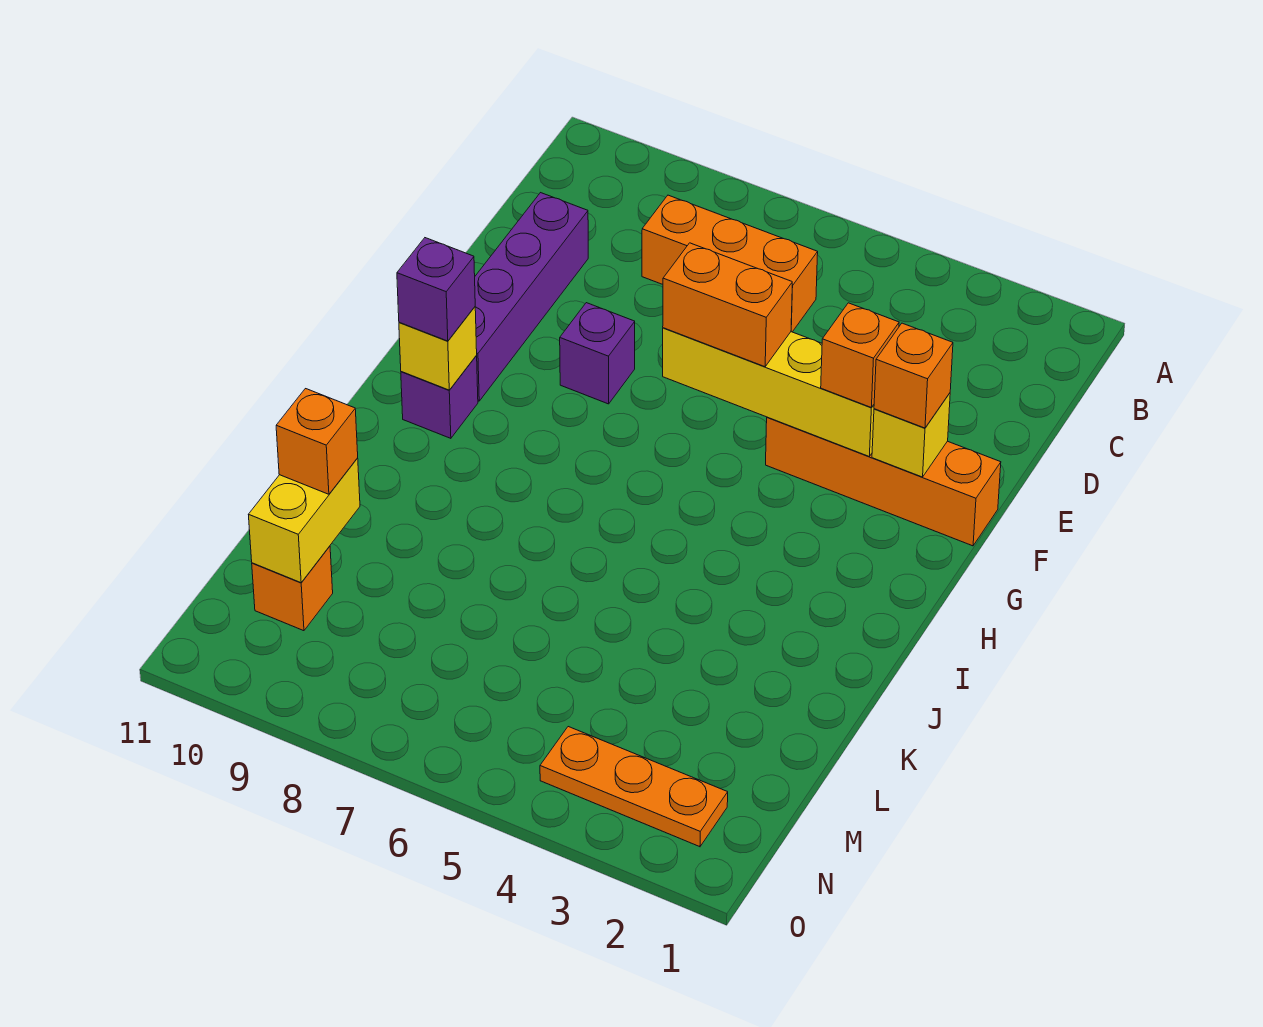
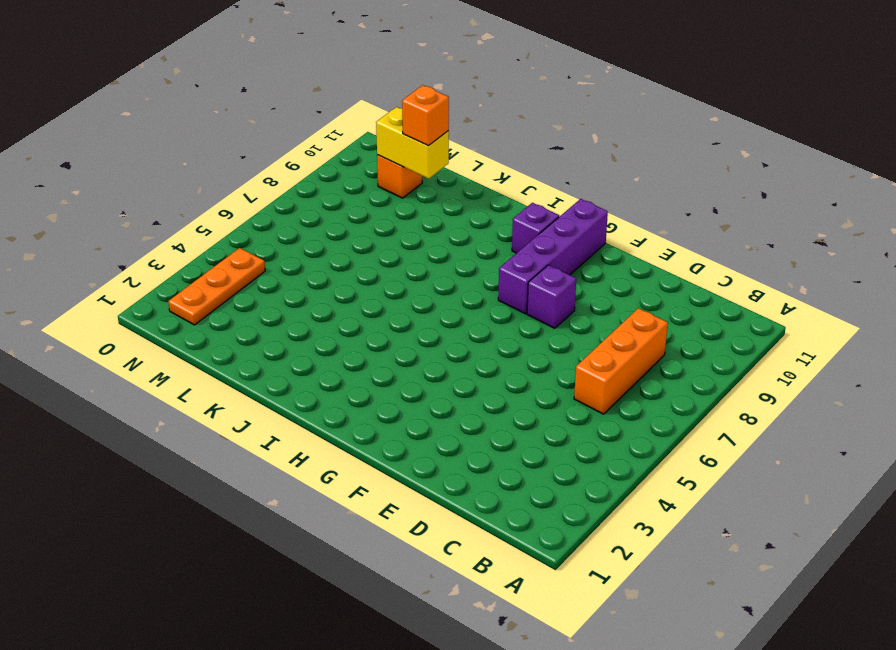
purple brick G8:G11 level 1 -> purple brick D10:G10 level 1
none -> orange brick F1:F4 level 1
none -> yellow brick F2 level 2
none -> yellow brick F3:F6 level 2

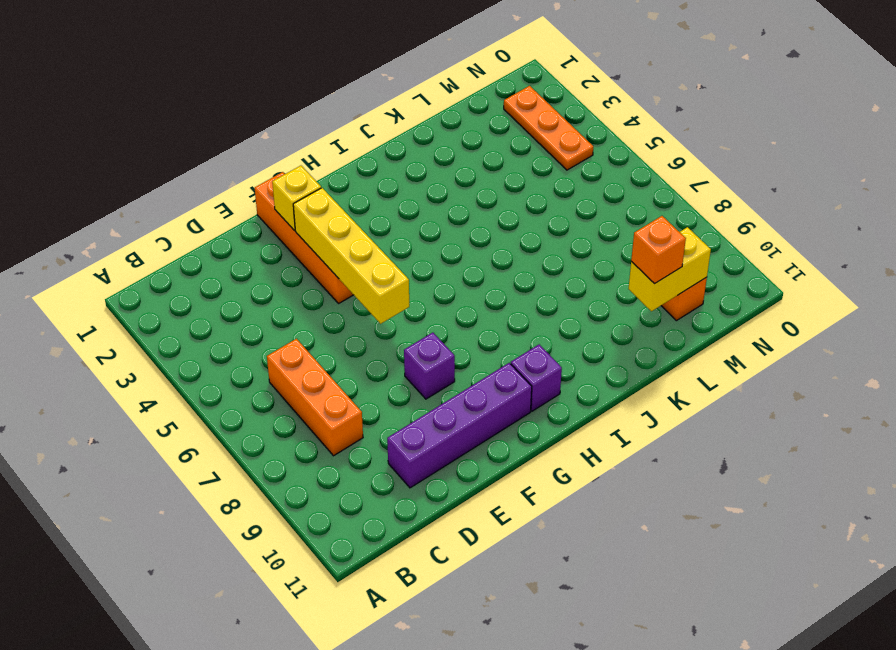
none -> yellow brick H10 level 2
none -> orange brick F2 level 3
none -> orange brick F3 level 3

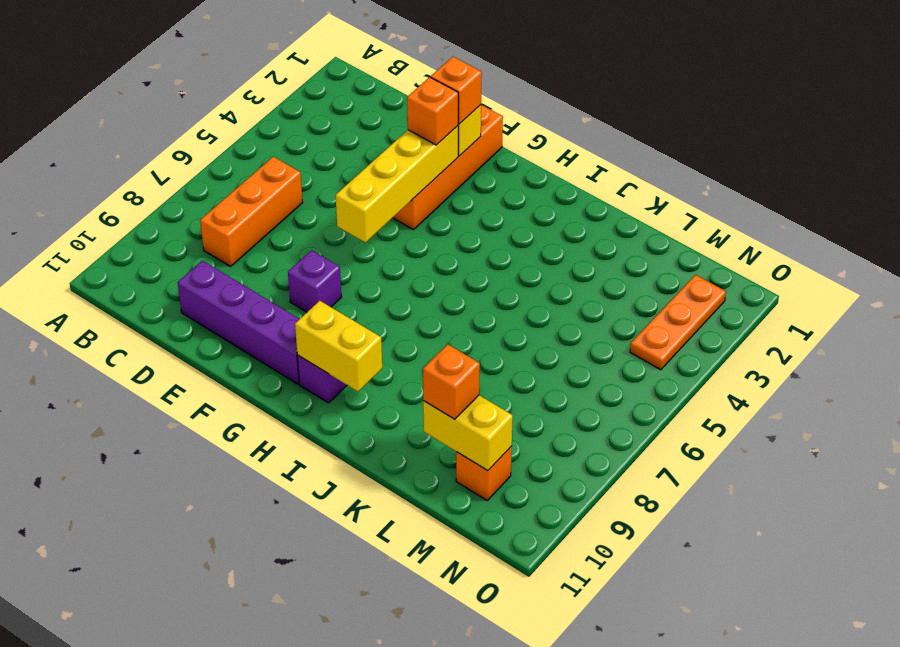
yellow brick H10:I10 level 2 -> yellow brick H10 level 2
none -> orange brick F5:F6 level 3
none -> purple brick H10 level 3

